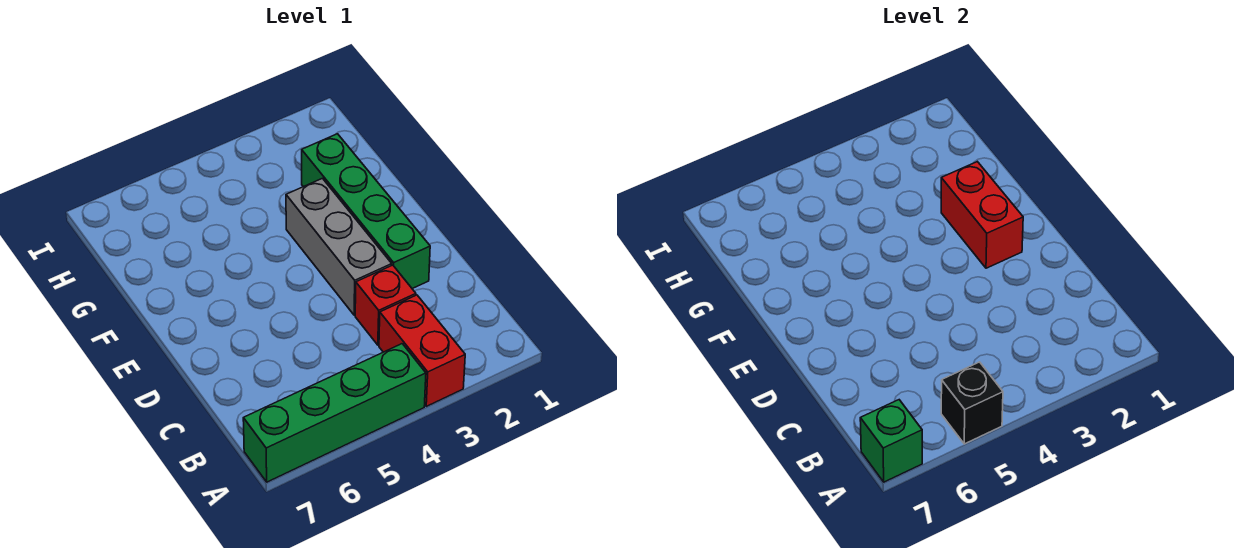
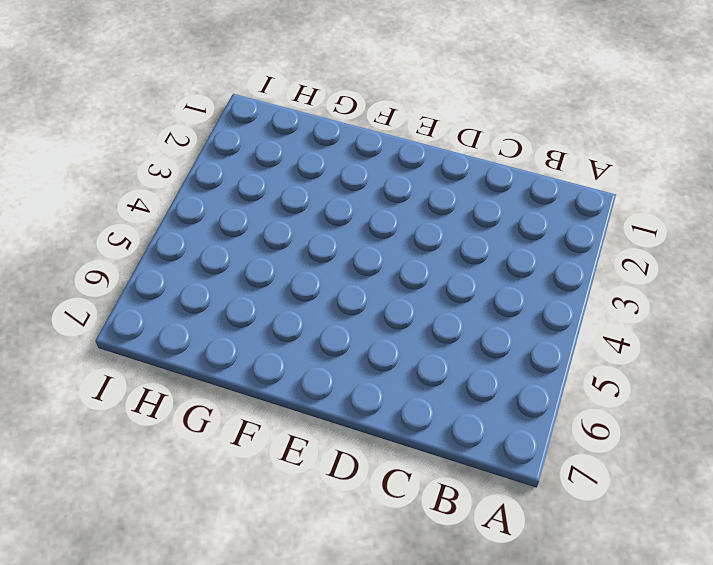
none -> red brick A3:B3 level 1
none -> green brick A4:A7 level 1

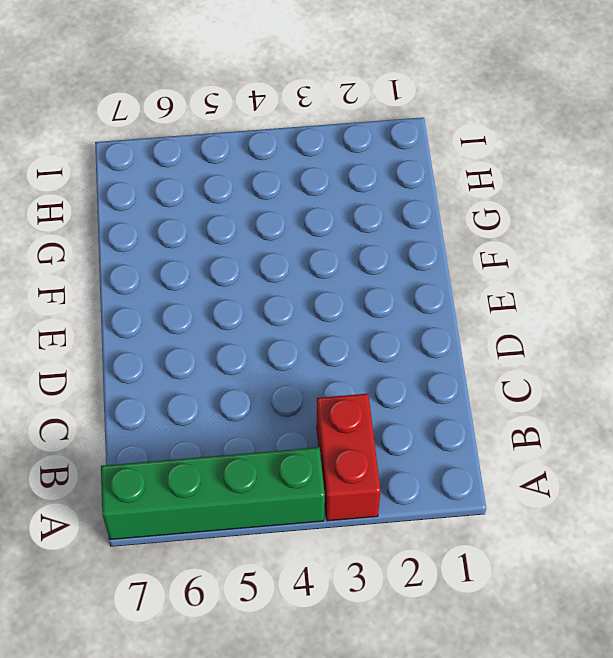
none -> red brick C3 level 1
none -> green brick D2:G2 level 1

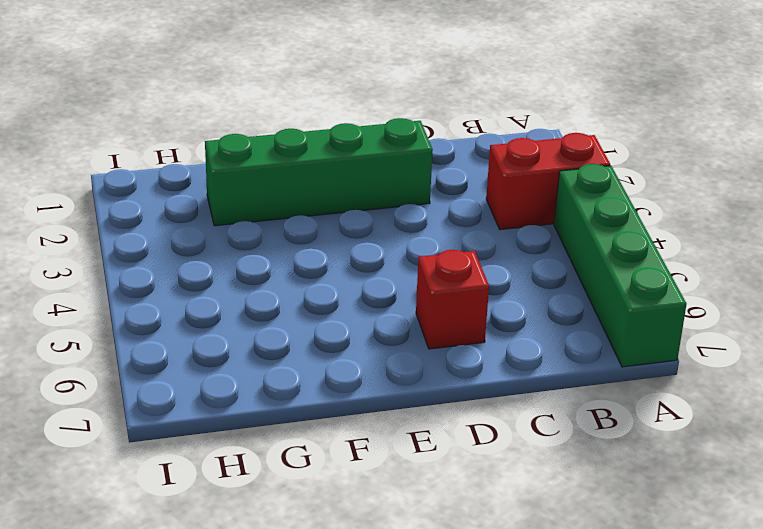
red brick D6 level 1 -> red brick C3 level 1
none -> grey brick D3:F3 level 1
none -> black brick A5 level 2

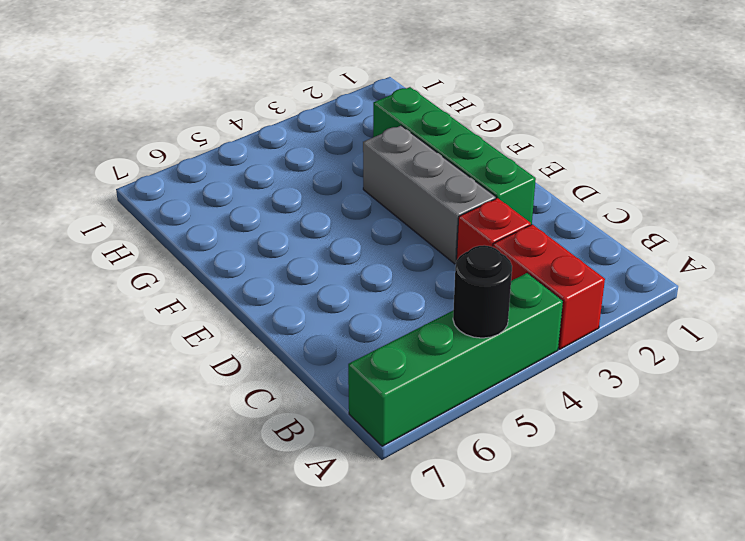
black round brick A5 level 2 -> black brick A5 level 2
none -> green brick A7 level 2
none -> red brick E2:F2 level 2

